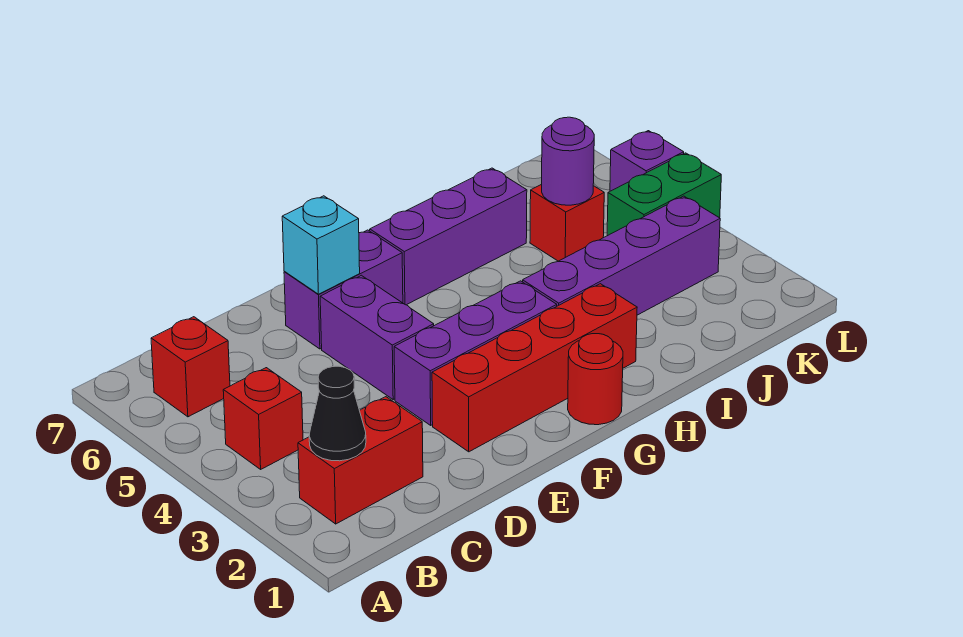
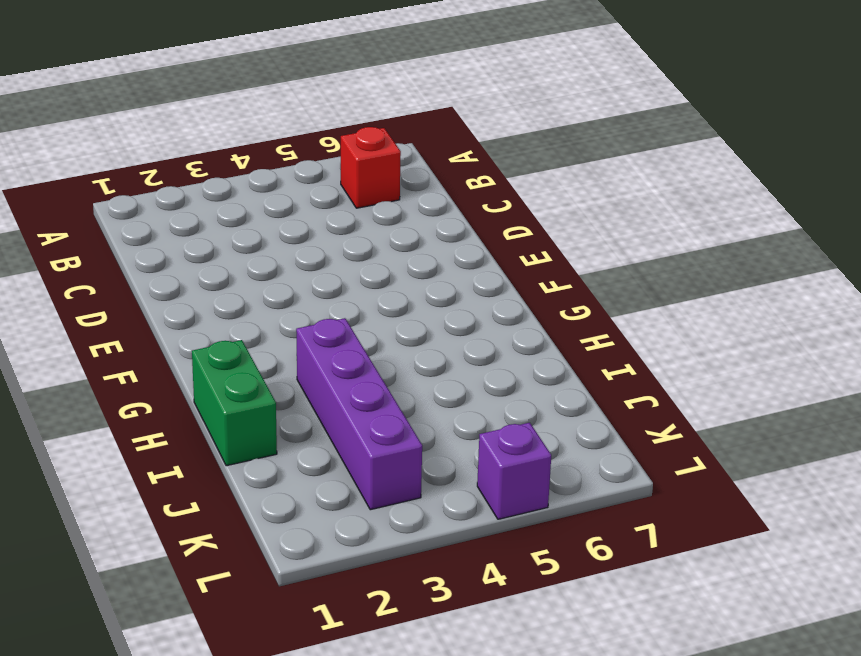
green brick H1:I1 level 1 -> green brick K4:L4 level 1
none -> red brick B2:C2 level 1
none -> red brick B4 level 1
none -> red brick E2:H2 level 1

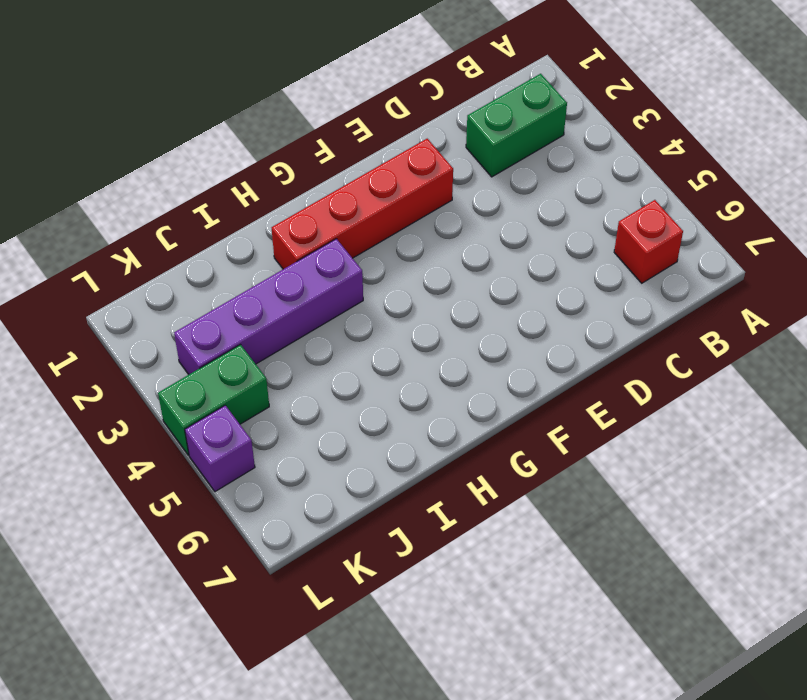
green brick B2:C2 level 1 -> red brick B2:C2 level 1
none -> red brick B4 level 1
none -> purple brick E3:G3 level 1
none -> purple brick E4:E5 level 1

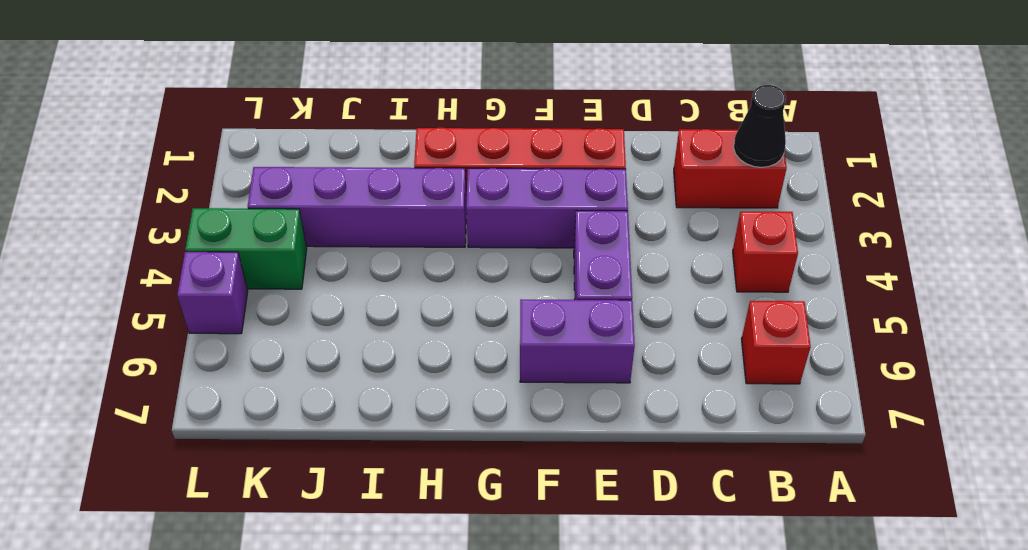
none -> red round brick G1 level 1
none -> purple brick G6:I6 level 1
none -> red brick J5 level 1

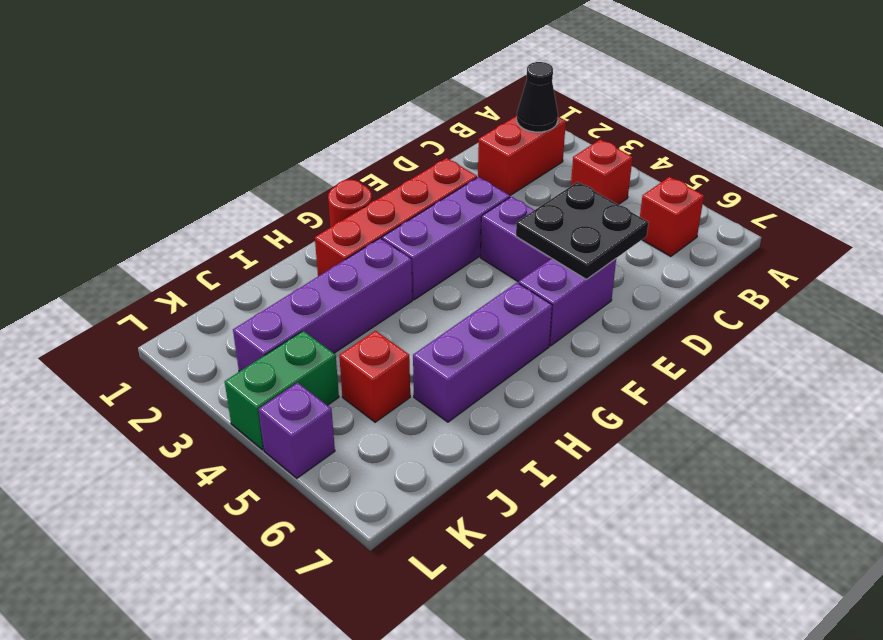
black plate D5:E6 level 2 -> cyan brick E6 level 2
none -> purple round brick J5 level 2

